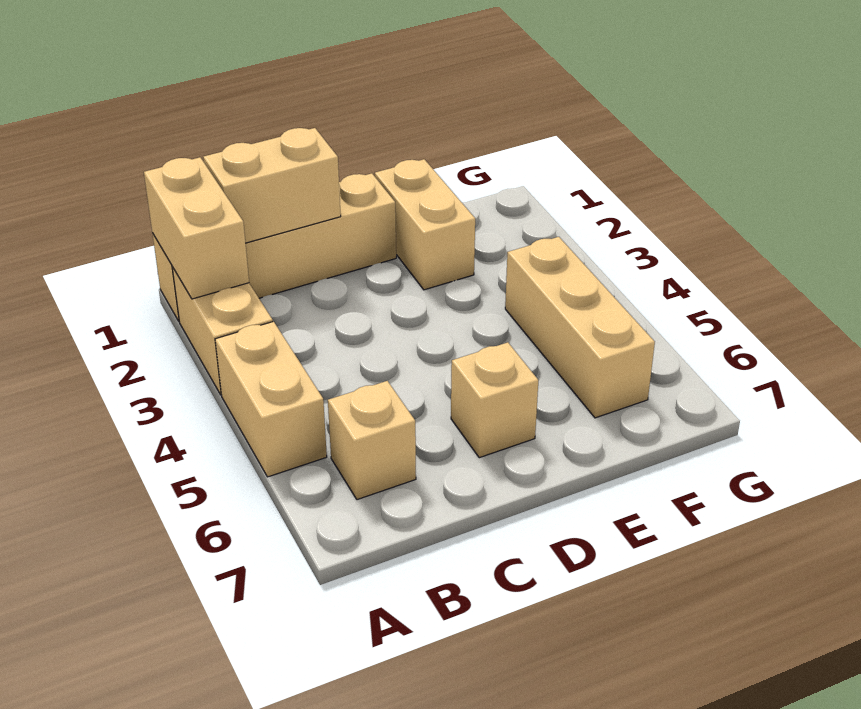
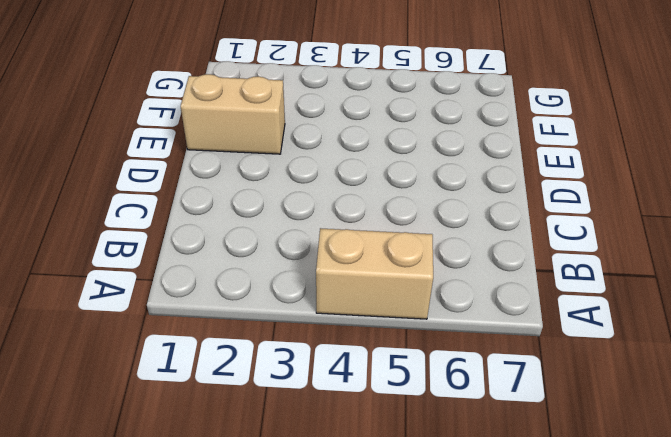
none -> tan brick A1:D1 level 1
none -> tan brick A2:A3 level 1

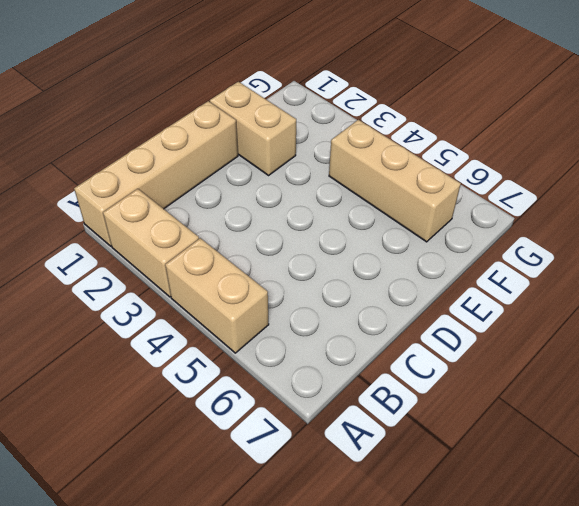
none -> tan brick B6 level 1
none -> tan brick D6 level 1

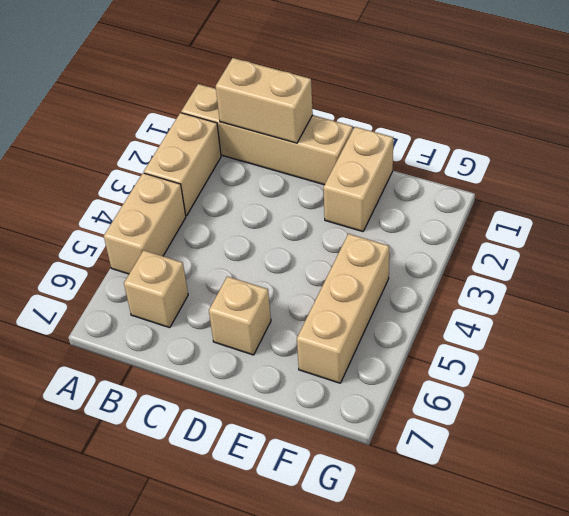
none -> tan brick A1:A2 level 2

